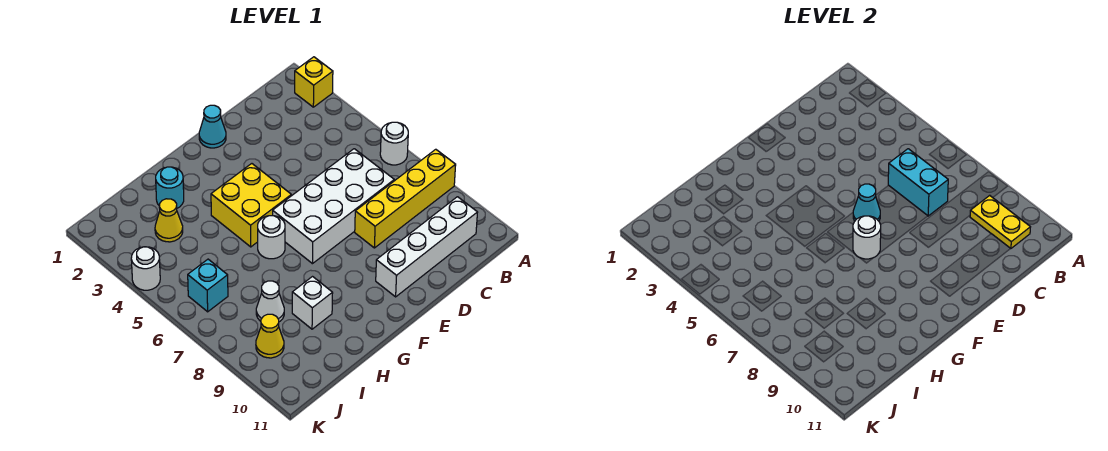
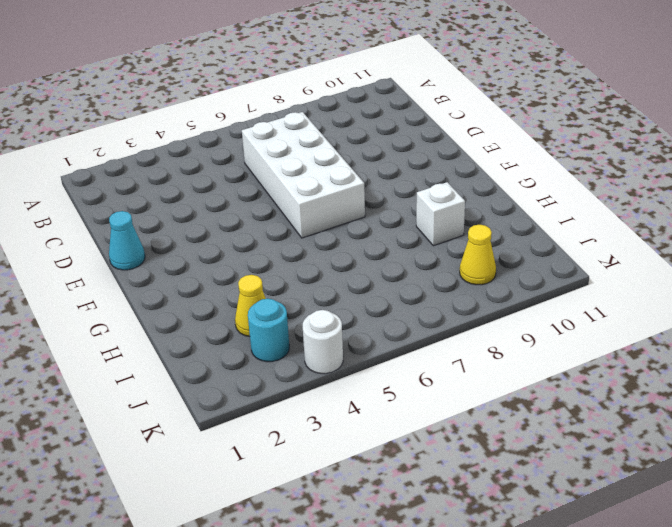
cyan round brick J3 level 1 -> cyan round brick H2 level 1
none -> yellow brick A2 level 1
none -> white round brick A6 level 1
none -> yellow brick A8:D8 level 1

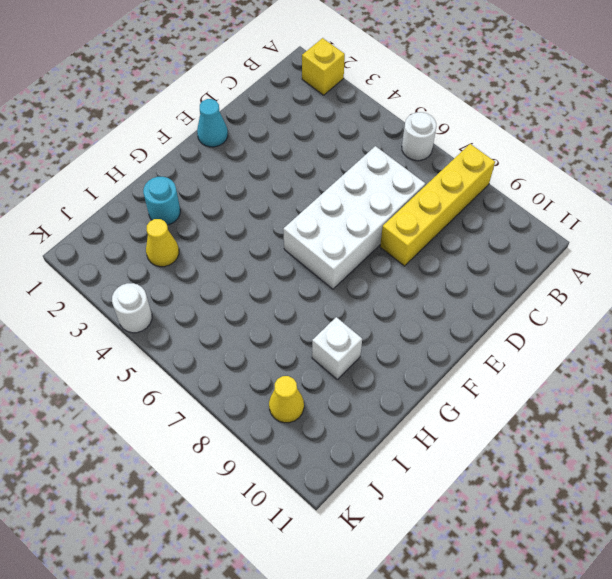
none -> white brick B10:E10 level 1
none -> yellow brick F4:G5 level 1
none -> white round brick G6 level 1

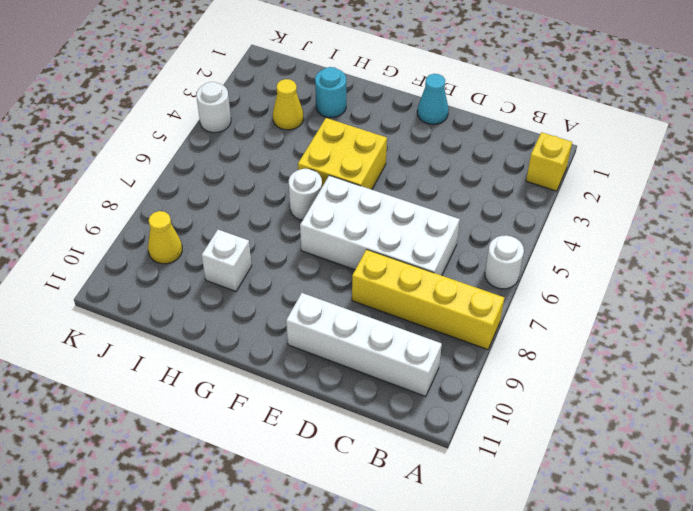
none -> white cone I8 level 1
none -> cyan brick J6 level 1
none -> yellow plate B9:B10 level 2

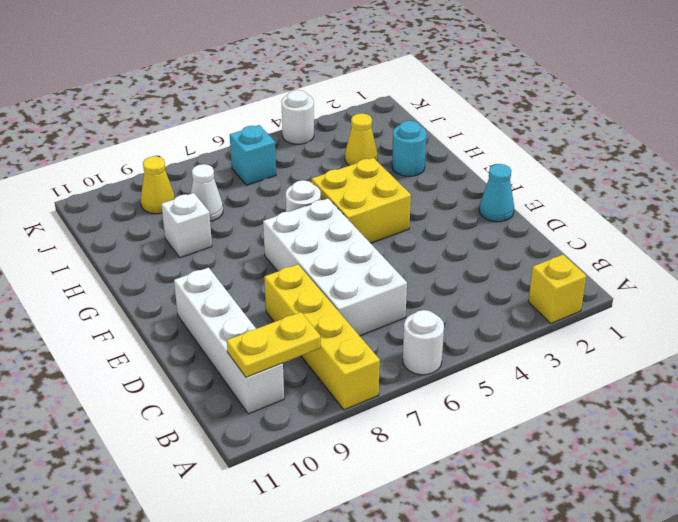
none -> cyan brick C6:C7 level 2
none -> cyan cone E6 level 2
none -> white round brick F7 level 2

